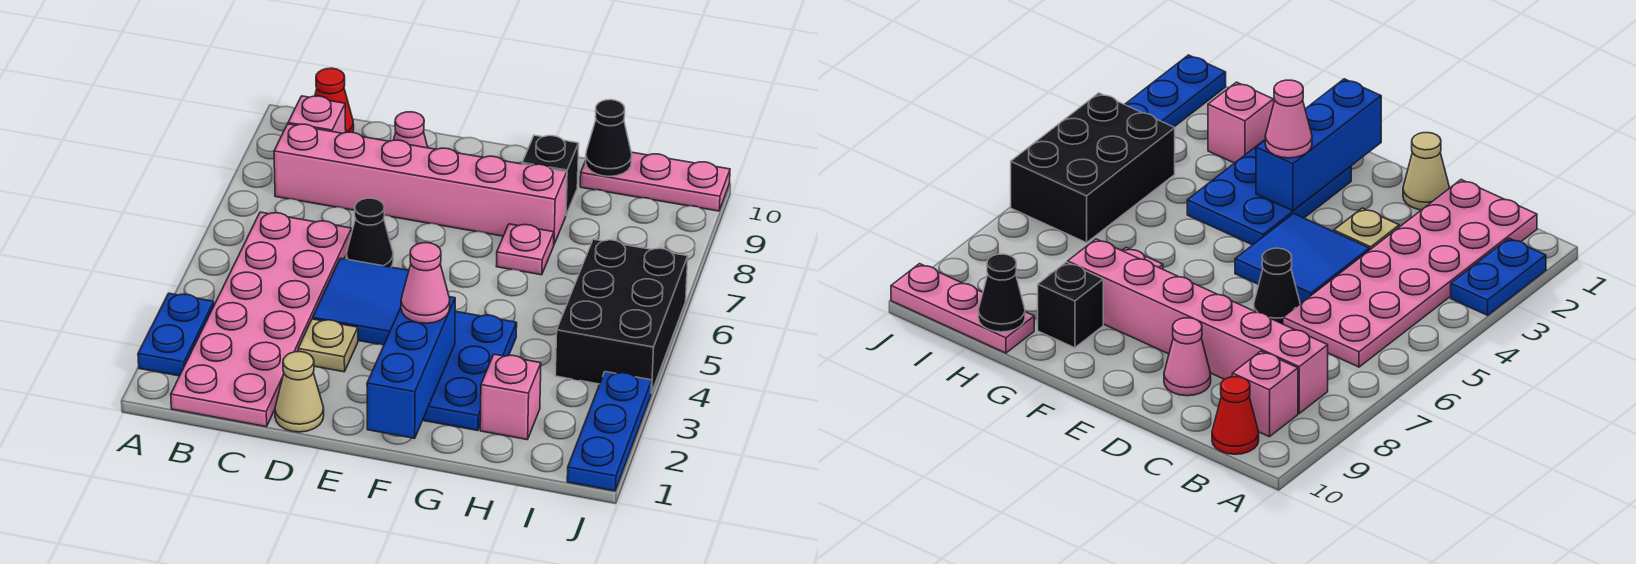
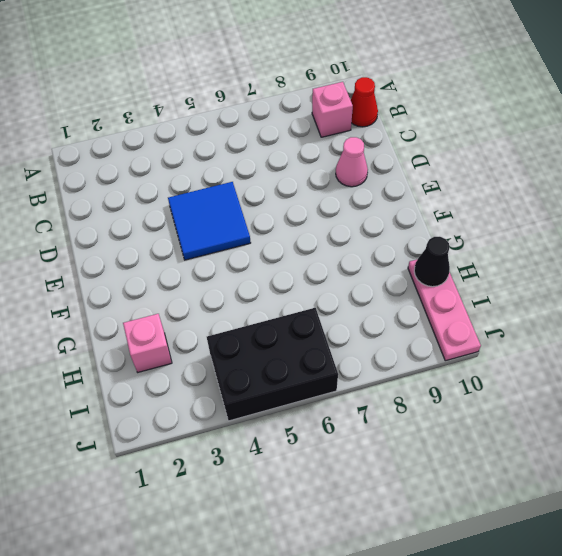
none -> blue plate A2:A3 level 1
none -> pink plate B1:C6 level 1
none -> pink brick B8:G8 level 1

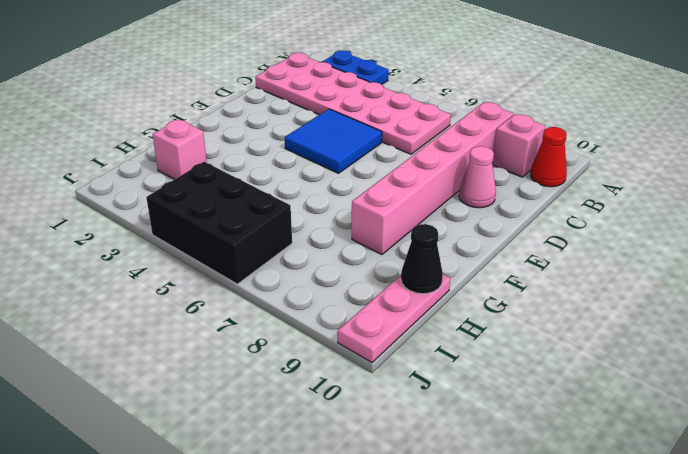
none -> tan cone D1 level 1
none -> tan plate D3 level 1
none -> black cone D6 level 1

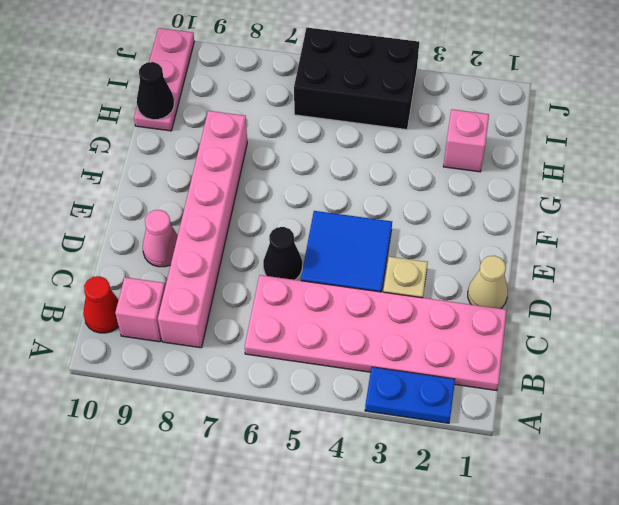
none -> blue plate F2:G4 level 1
none -> pink plate G7 level 1
none -> black brick G9 level 1

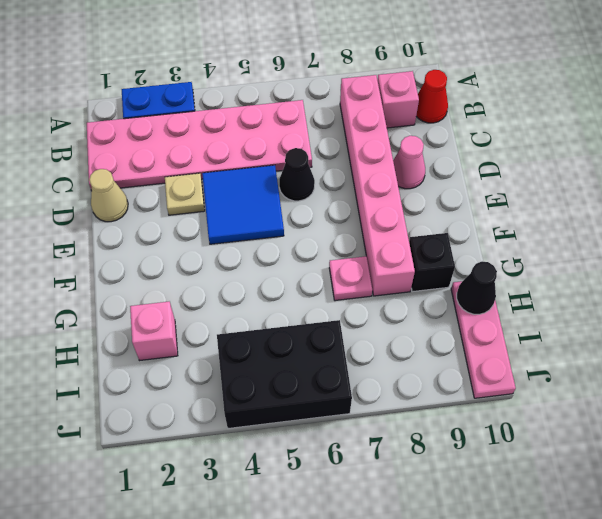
none -> blue plate F2:G4 level 1
none -> blue plate J1:J3 level 1
none -> blue brick F1:F3 level 2

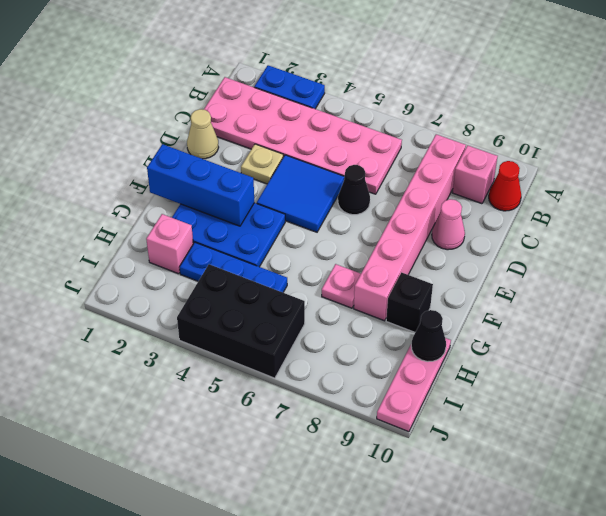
blue plate H3:H5 level 1 -> blue plate J1:J3 level 1
none -> pink cone F3 level 3

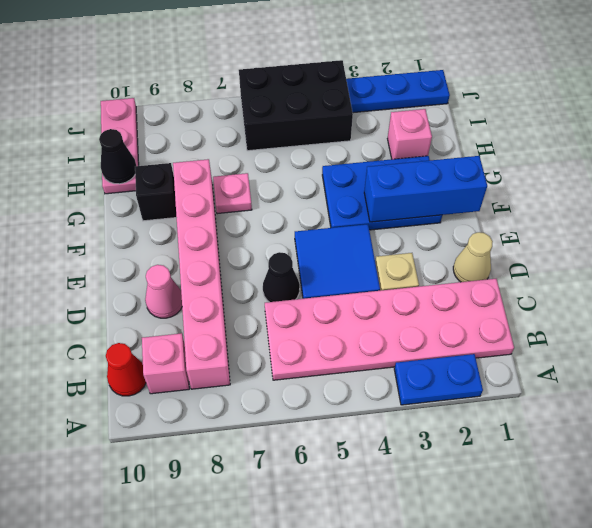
none -> pink cone F3 level 3

